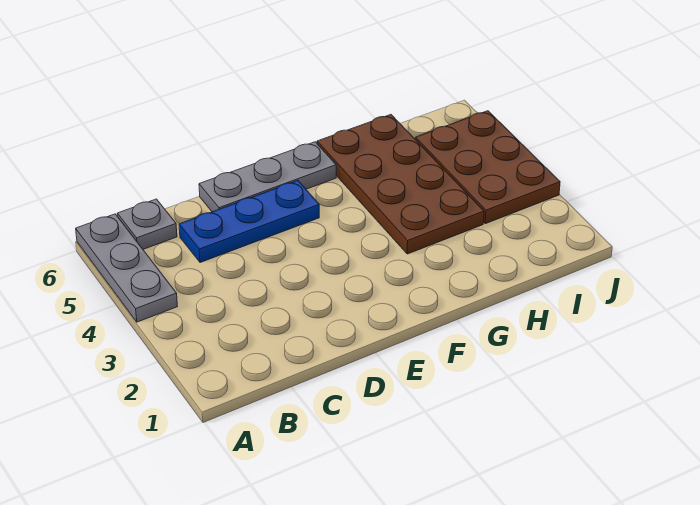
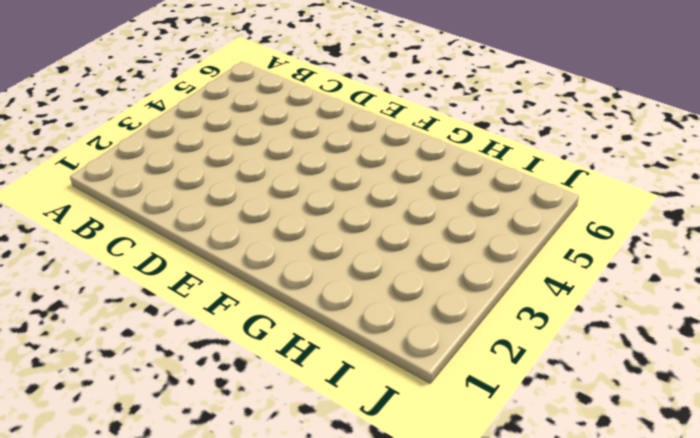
none -> grey plate A4:A6 level 1
none -> grey plate B6 level 1

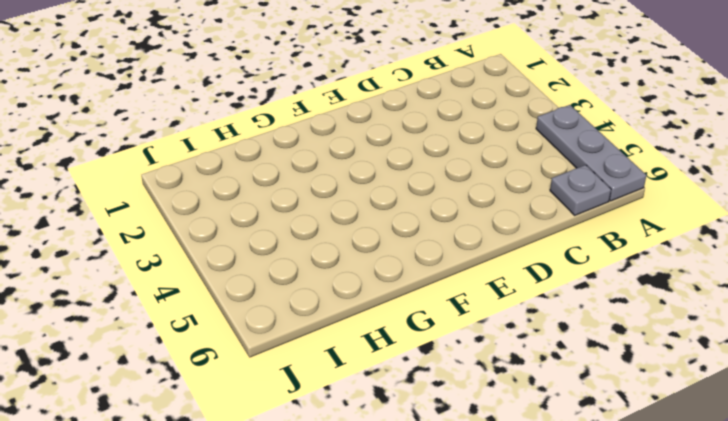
none -> blue plate C5:E5 level 1
none -> grey plate D6:F6 level 1

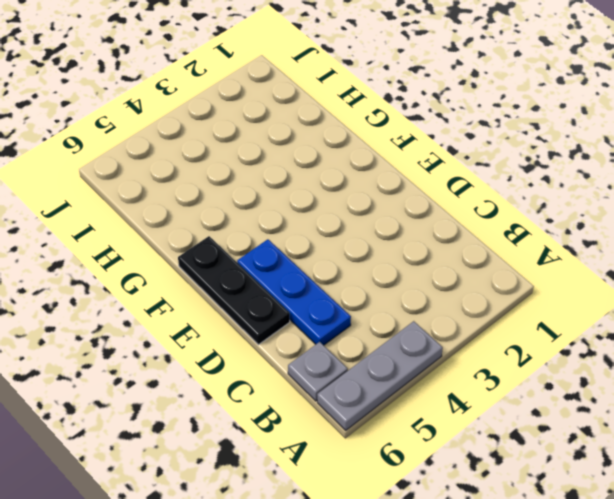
black plate D6:F6 level 1 -> grey plate D6:F6 level 1
none -> brown plate G3:H6 level 1
none -> brown plate I3:J5 level 1

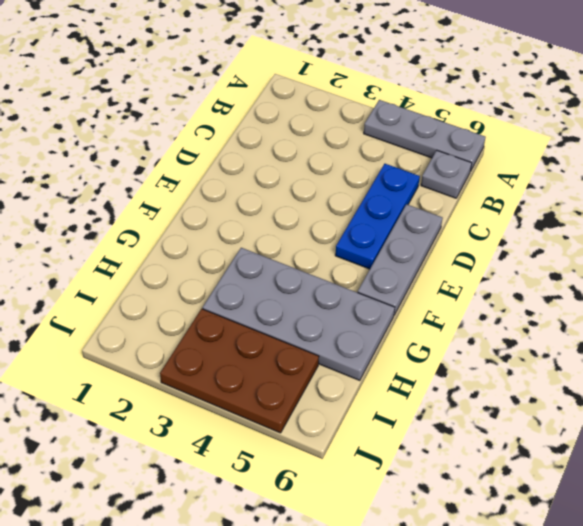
grey plate G3:H6 level 1 -> brown plate G3:H6 level 1

